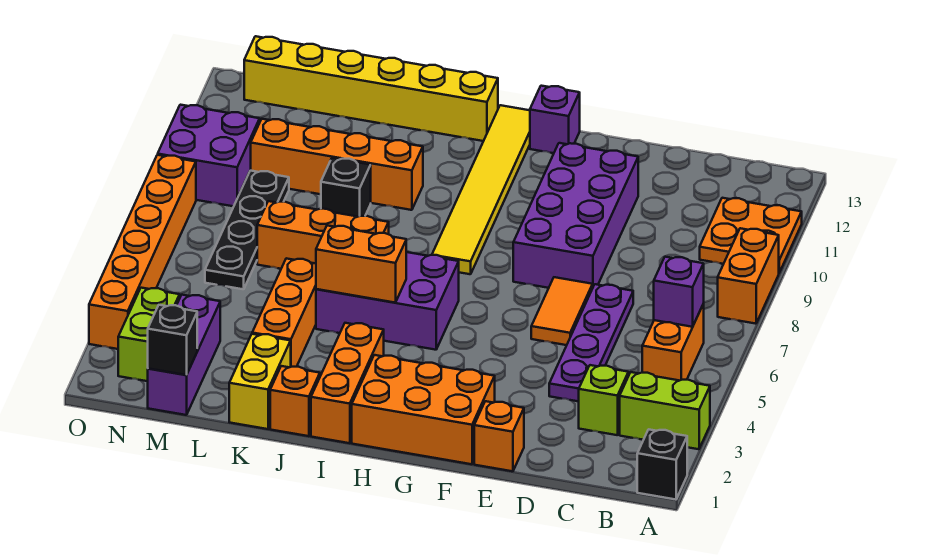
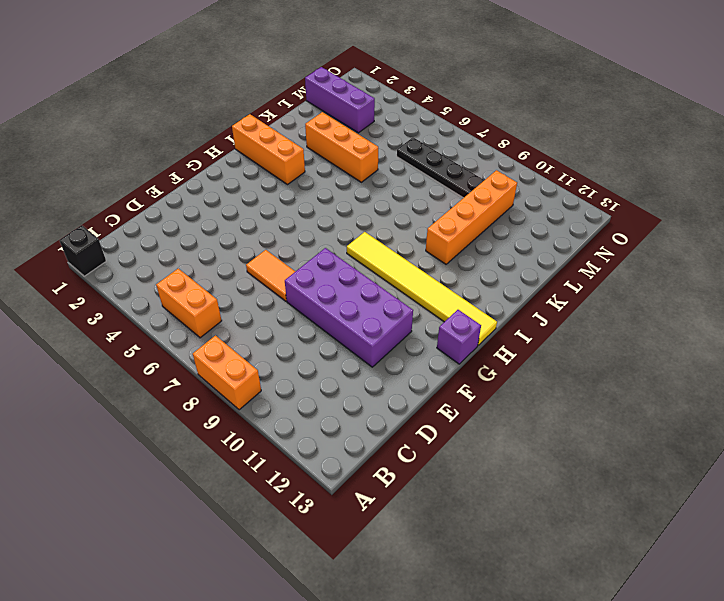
none -> lime brick A3:B3 level 1
none -> orange plate A10:B11 level 1
none -> lime brick C3 level 1
none -> purple plate D4:D7 level 1

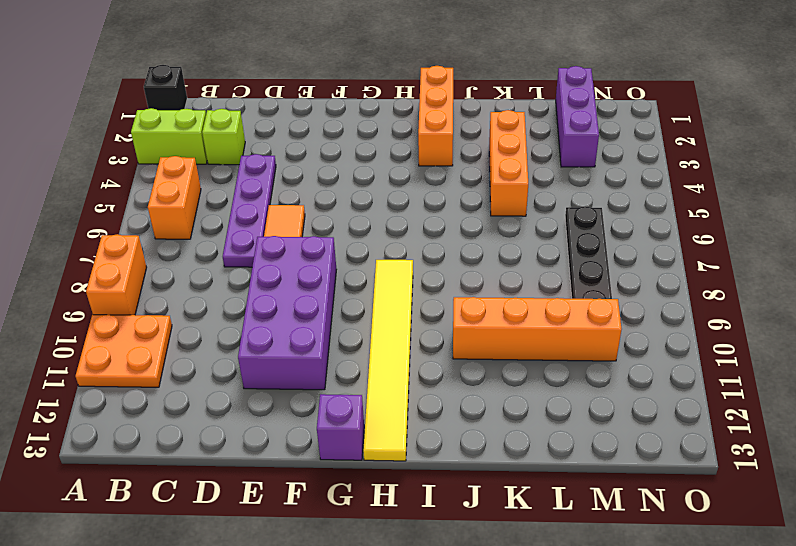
none -> orange brick E1 level 1
none -> orange brick F1:H2 level 1
none -> purple brick H5:J6 level 1
none -> yellow brick I13:N13 level 1

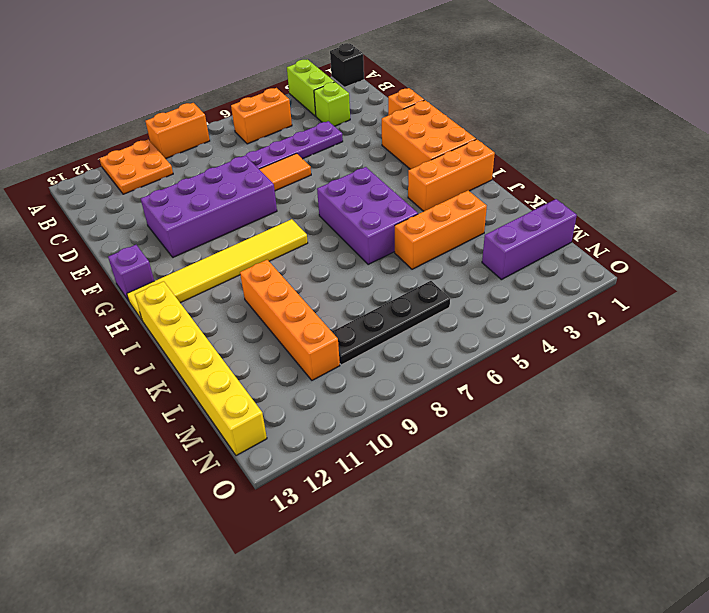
none -> orange brick J1 level 1
none -> orange brick J7:L7 level 1
none -> yellow brick K1:K2 level 1
none -> black brick K9 level 1

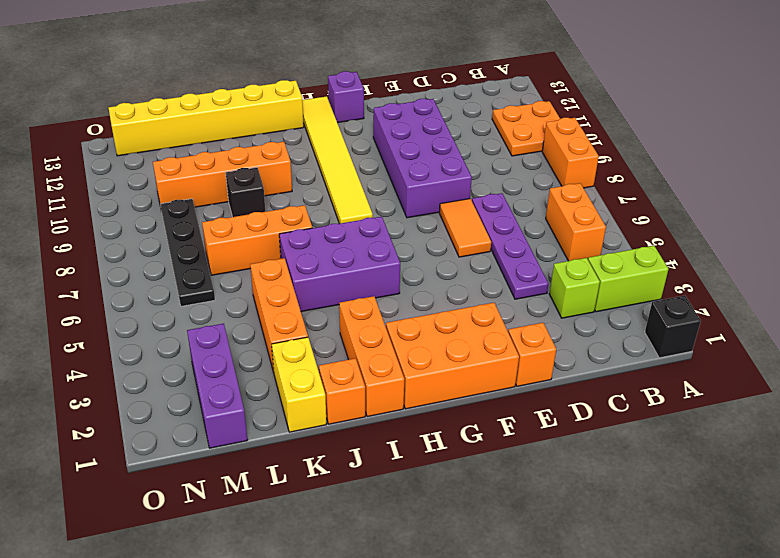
none -> lime brick N2:N3 level 1
none -> purple brick N9:O10 level 1
none -> orange brick O3:O8 level 1
none -> purple brick B6 level 2

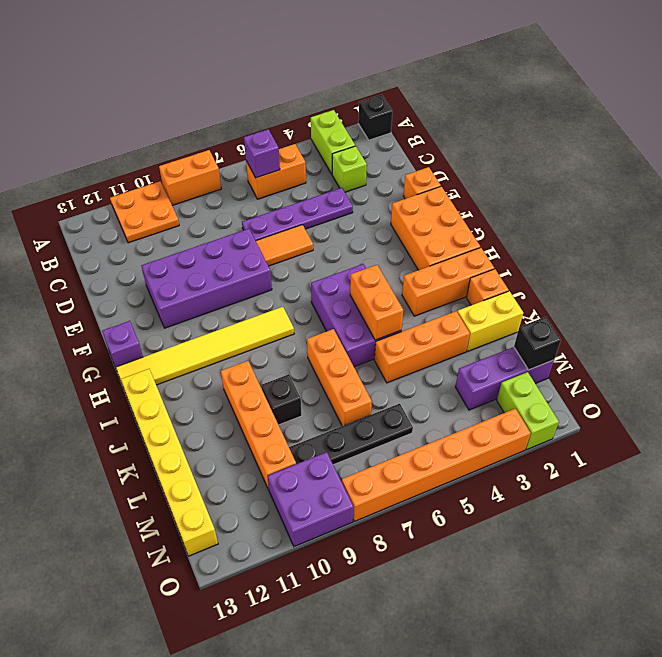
lime brick N2:O2 level 1 -> lime brick N2:N3 level 1

